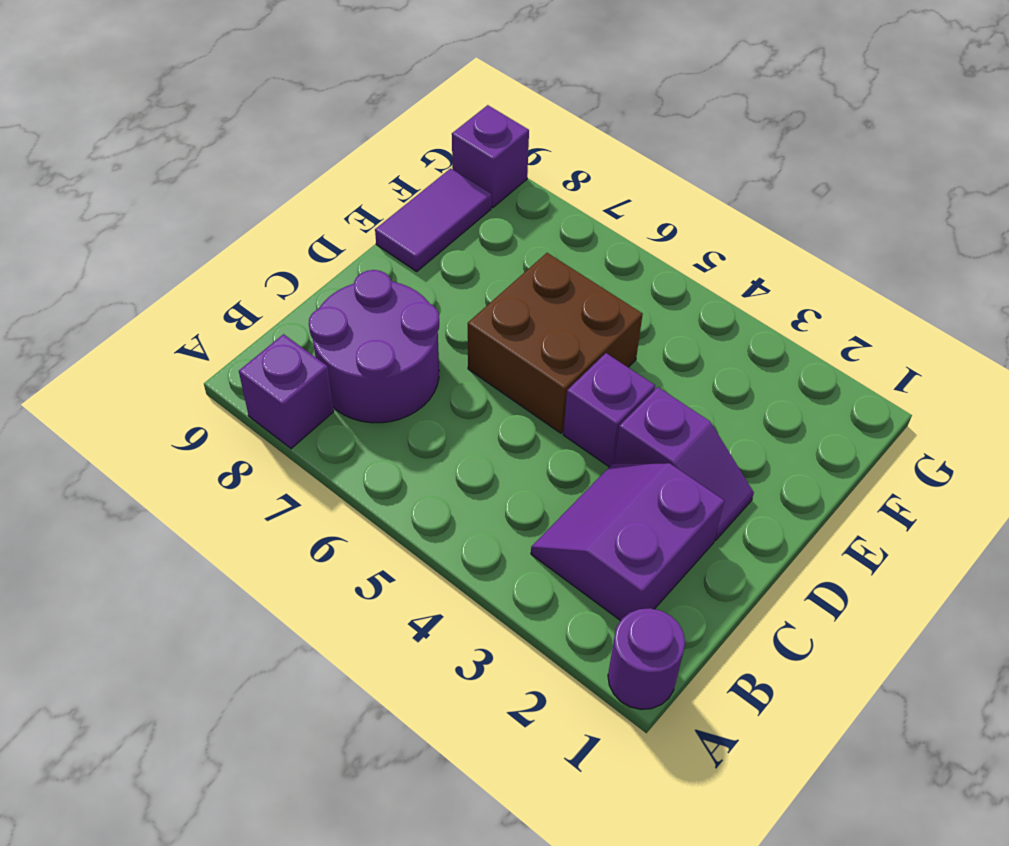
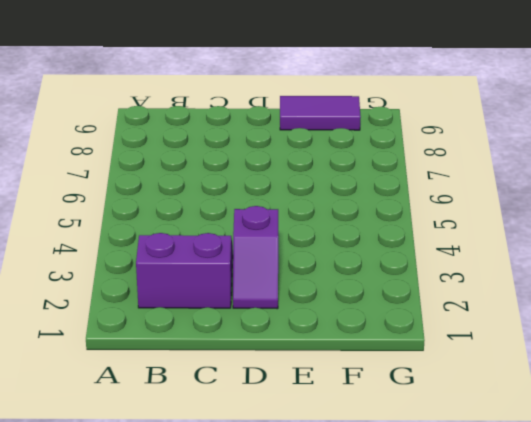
none -> purple round brick A1 level 1
none -> purple brick A8 level 1

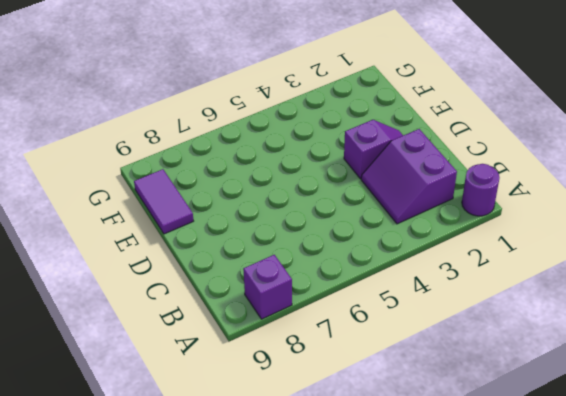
none -> purple round brick B7:C8 level 1
none -> purple brick D4 level 1

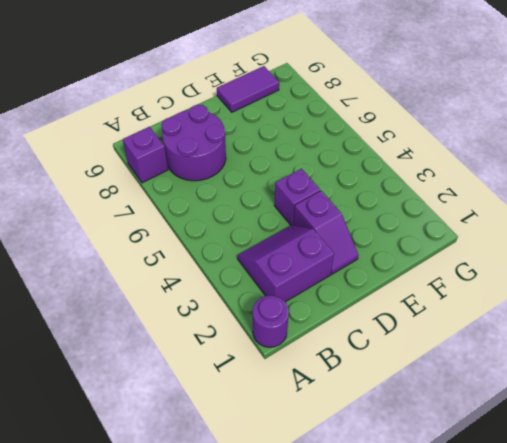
none -> brown brick D5:E6 level 1
none -> purple brick G9 level 1

